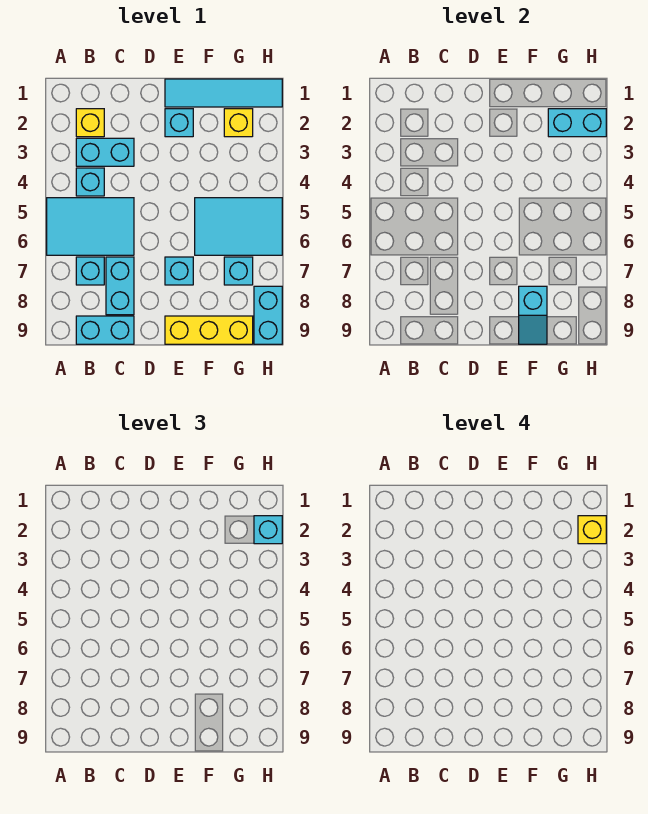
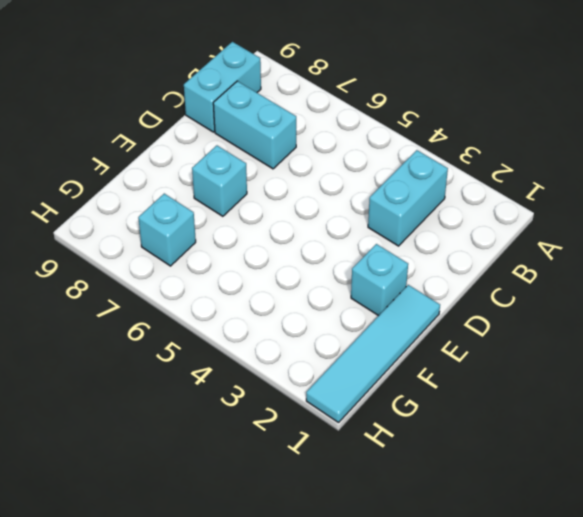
none -> cyan tile A5:C6 level 1
none -> yellow brick B2 level 1
none -> cyan brick B4 level 1

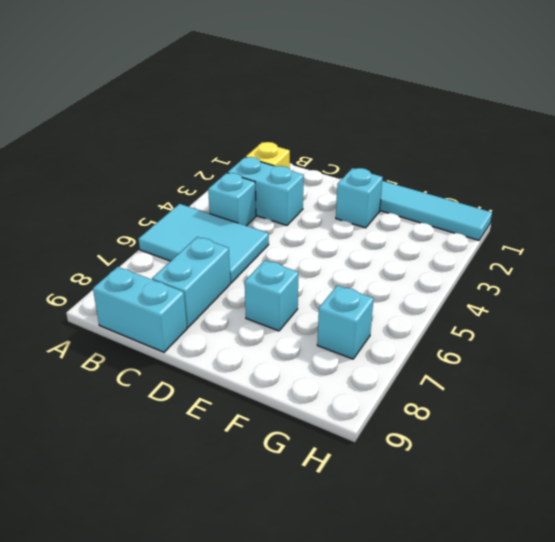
none -> cyan brick B7 level 1
none -> yellow brick E9:G9 level 1
none -> cyan tile F5:H6 level 1

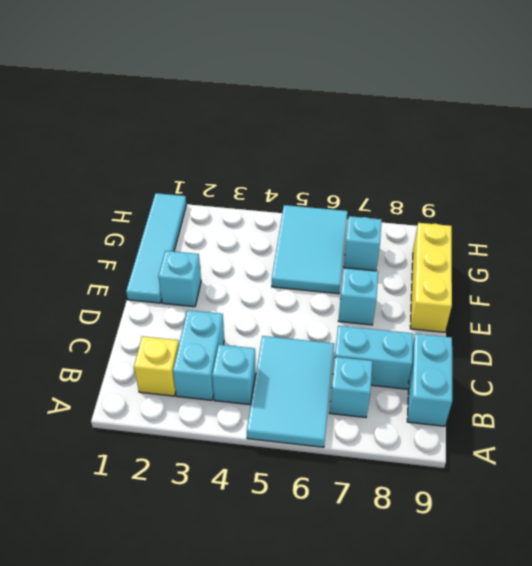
none -> yellow brick G2 level 1
none -> cyan brick H8:H9 level 1
none -> cyan slope F8:F9 level 2 top 8

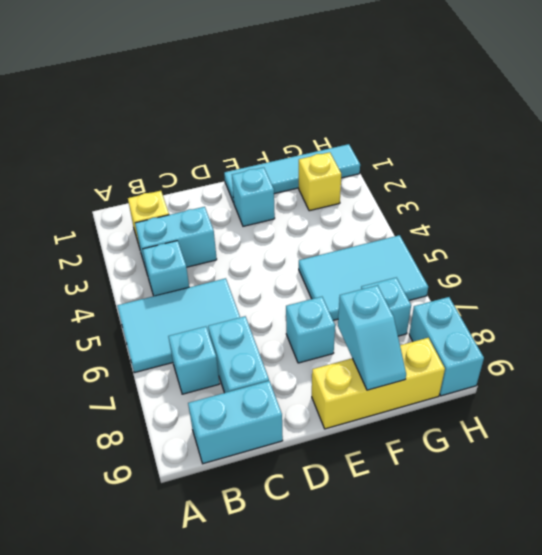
none -> cyan brick G2:H2 level 2
none -> cyan brick H2 level 3
none -> yellow brick H2 level 4

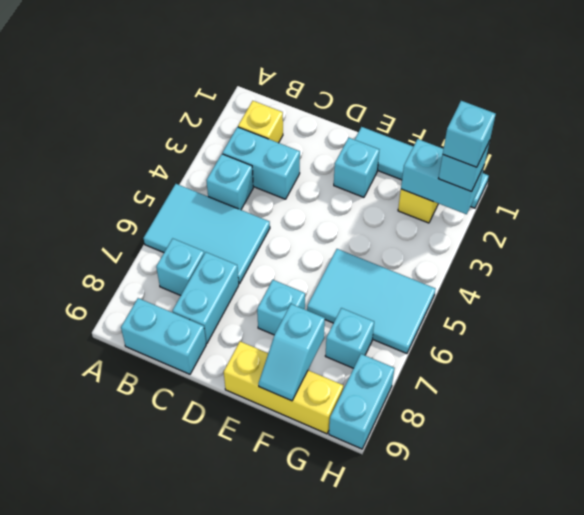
cyan brick H2 level 4 -> yellow brick H2 level 4

